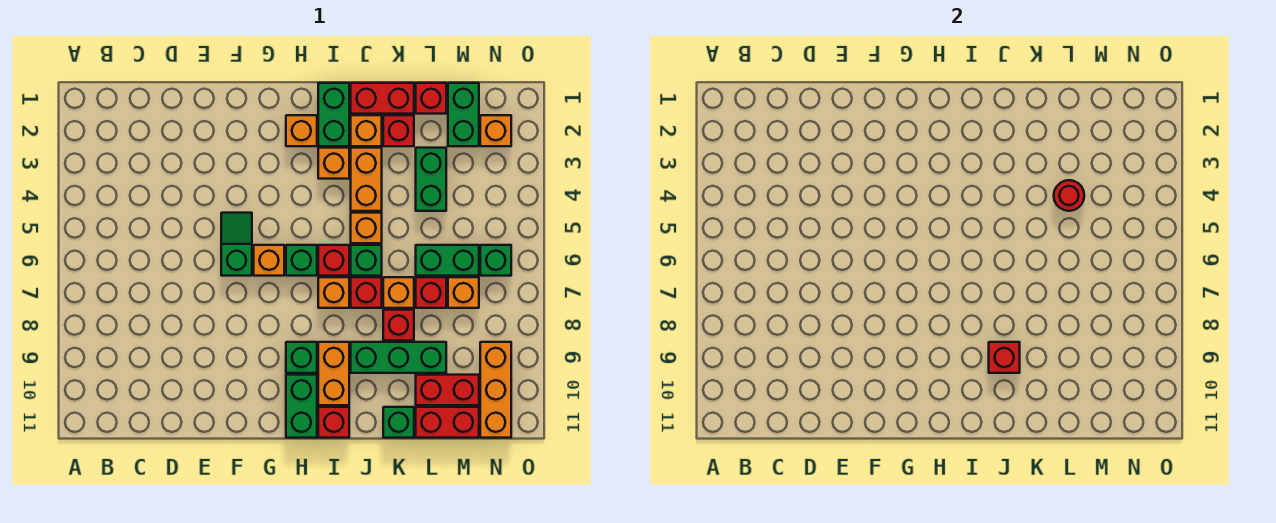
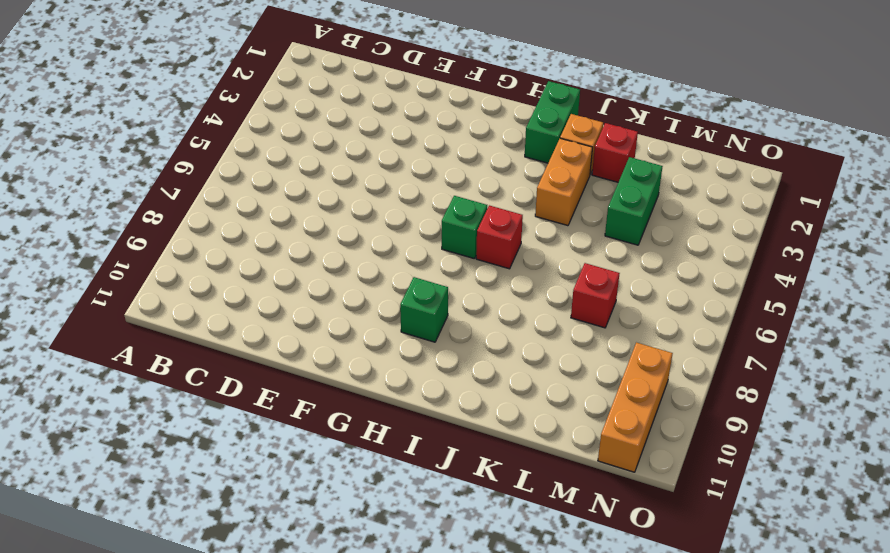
none -> green slope F5:F6 level 1 top 6
none -> orange brick G6 level 1
none -> orange brick H2 level 1
none -> green brick H10:H11 level 1

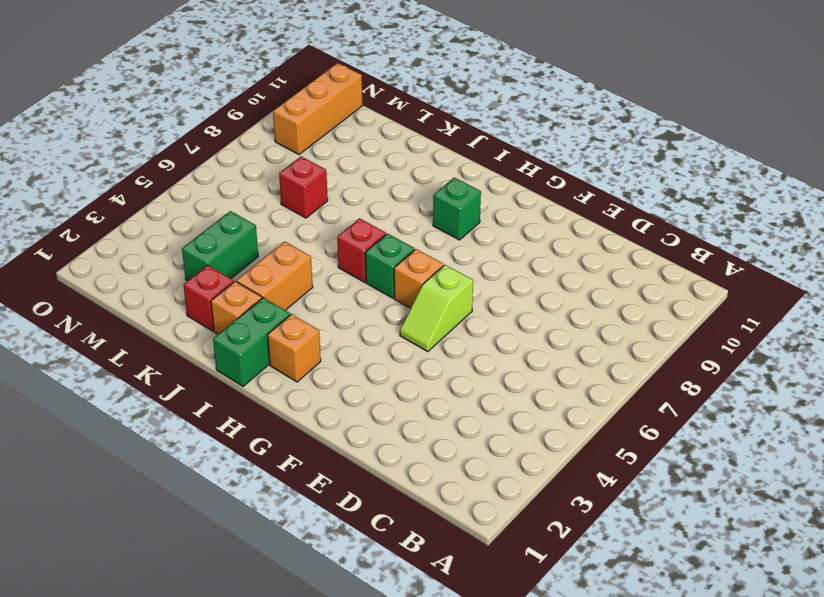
lime slope F5:F6 level 1 top 6 -> green slope F5:F6 level 1 top 6
none -> green brick H10:H11 level 1
none -> orange brick I3 level 1
none -> orange brick I7 level 1
none -> orange brick I9:I10 level 1

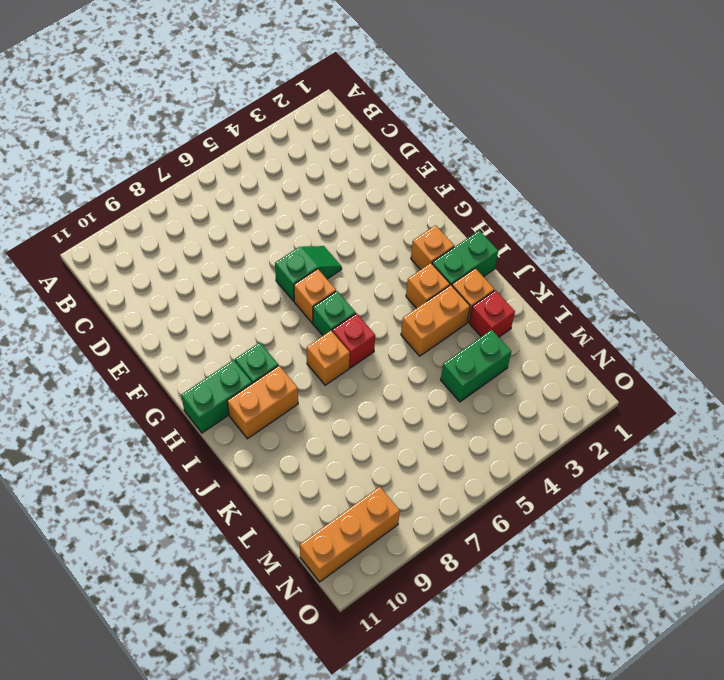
none -> red brick I11 level 1
none -> red brick J1:K1 level 1
none -> orange brick J5 level 1
none -> green brick J6 level 1

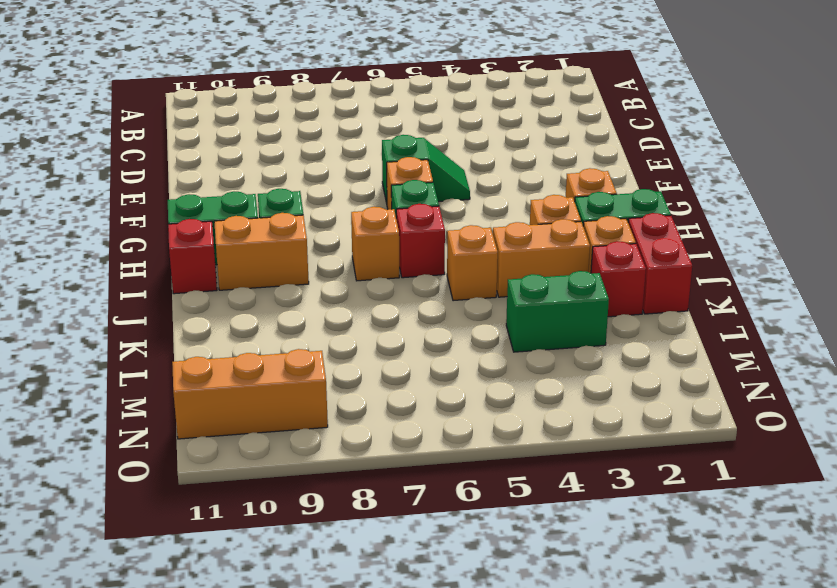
none -> green brick J6 level 1
none -> red brick J7 level 1
none -> green brick J9:L9 level 1
none -> orange brick K7 level 1

